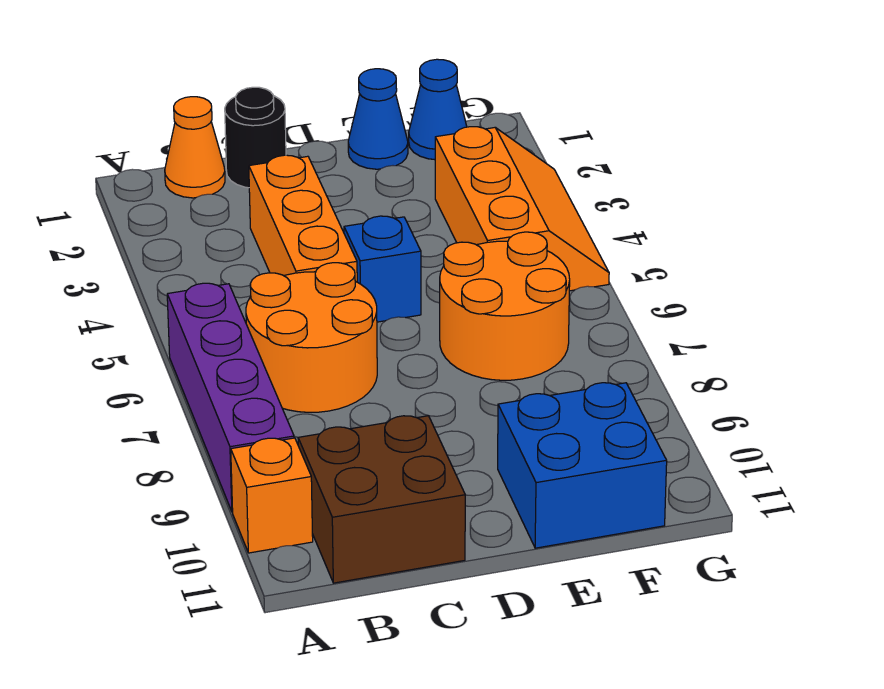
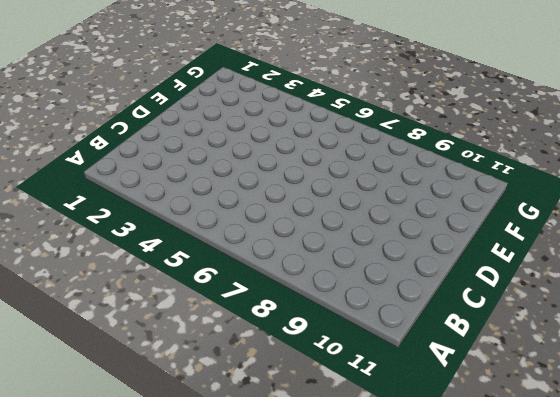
none -> purple brick A6:A9 level 1
none -> orange brick A10 level 1
none -> orange cone B1 level 1

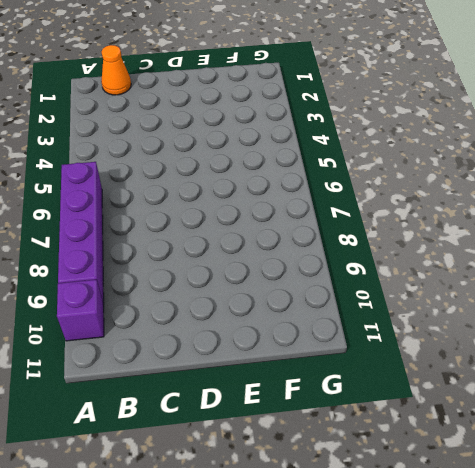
purple brick A10 level 1 -> orange brick A10 level 1
none -> orange round brick B6:C7 level 1
none -> brown brick B10:C11 level 1
none -> black round brick C1 level 1

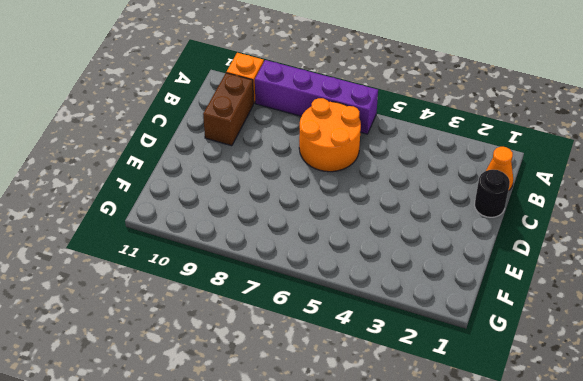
brown brick B10:C10 level 1 -> brown brick B10:C11 level 1
none -> orange brick C3:C5 level 1
none -> blue brick D5 level 1
none -> blue cone E1 level 1

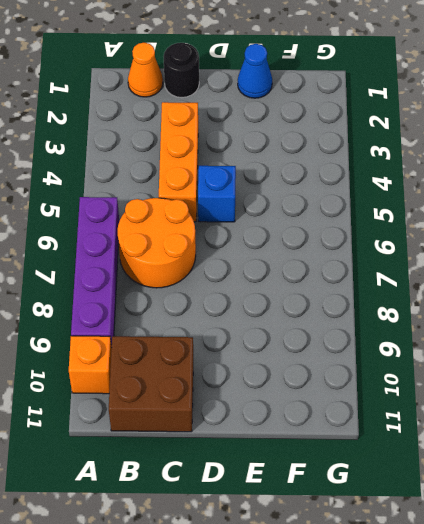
none -> orange round brick E6:F7 level 1
none -> blue brick E10:F11 level 1
none -> blue cone F1 level 1

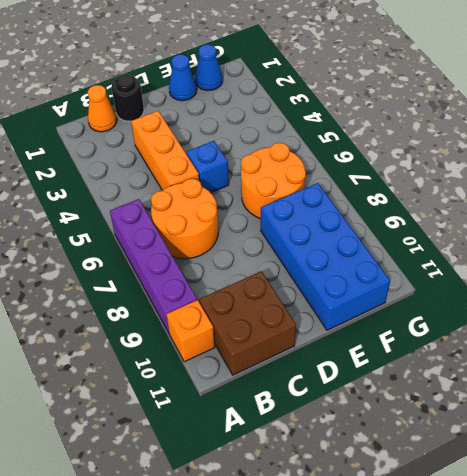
blue brick E8:F11 level 1 -> blue brick E10:F11 level 1
none -> orange slope F3:G5 level 1 top F

